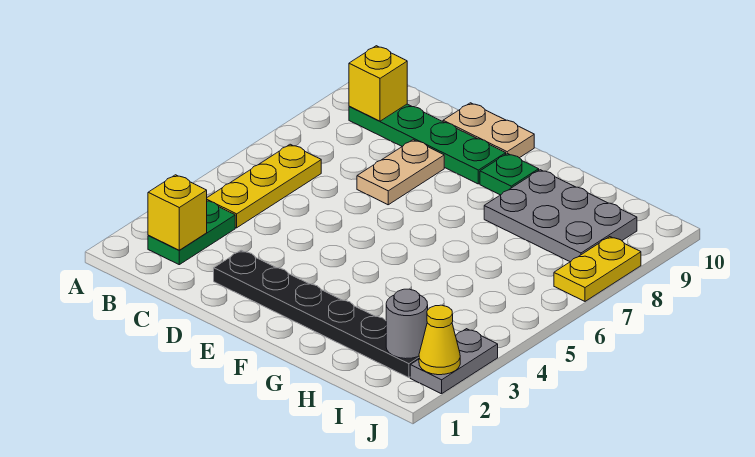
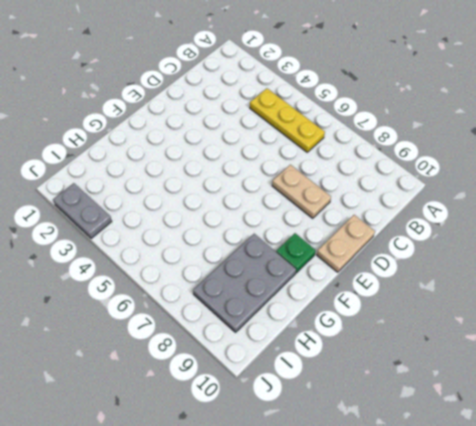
none -> green plate B2:B3 level 1
none -> green plate B9:E9 level 1
none -> black plate D2:I2 level 1

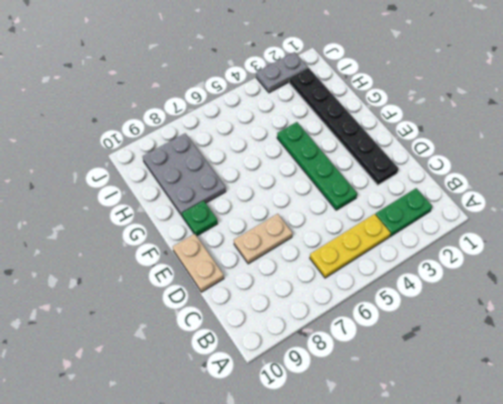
green plate D4:G4 level 1 -> green plate B9:E9 level 1
none -> yellow plate J7:J8 level 1
none -> yellow brick B2 level 2
none -> yellow brick B9 level 2

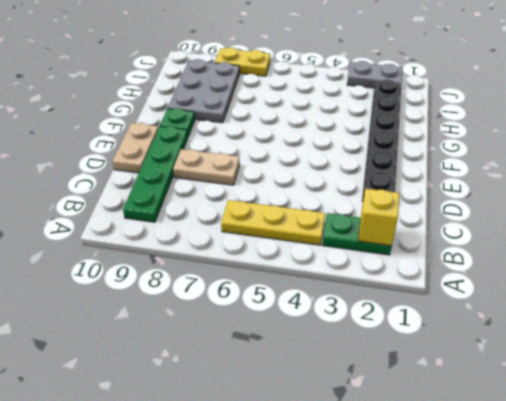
none -> yellow brick B9 level 2
none -> grey round brick I2 level 2
none -> yellow cone J2 level 2

